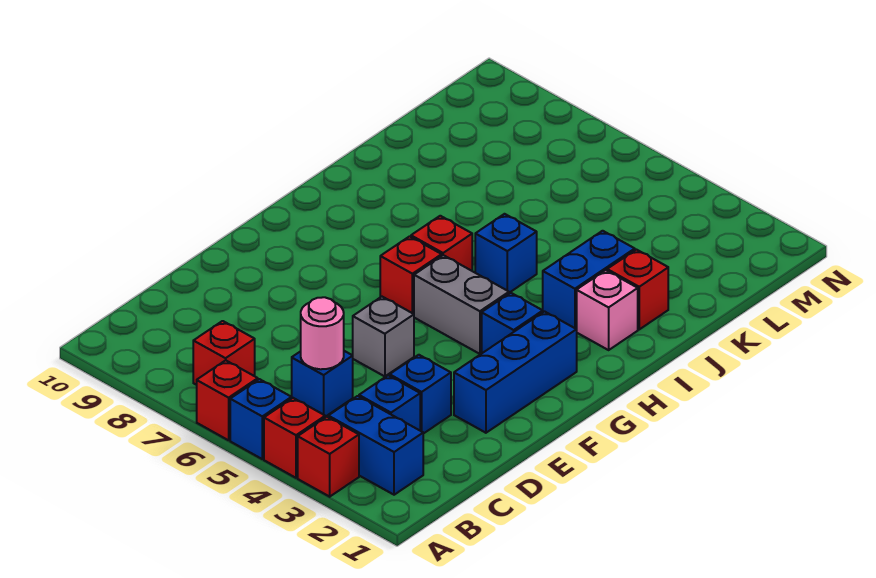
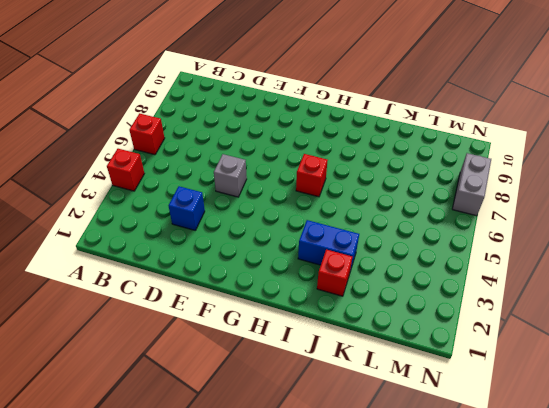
grey brick N7:N8 level 1 -> grey brick G4:G5 level 1
none -> red brick A3 level 1
none -> blue brick A5 level 1
none -> blue brick B2:B3 level 1

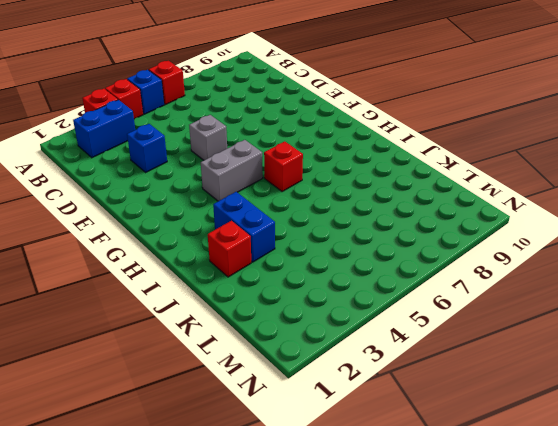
none -> red brick B7 level 1
none -> blue brick C3 level 1
none -> blue brick C5 level 1

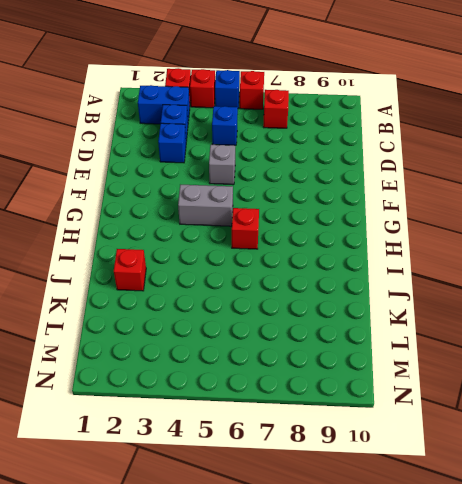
none -> blue brick E2:G2 level 1
none -> blue brick G3 level 1
none -> red brick G6 level 1

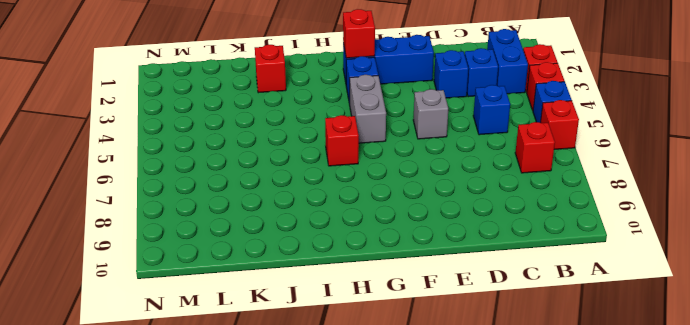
red brick G2 level 2 -> red brick G6 level 1
none -> pink brick I2 level 1
none -> blue brick I3:J3 level 1
none -> blue brick I5 level 1

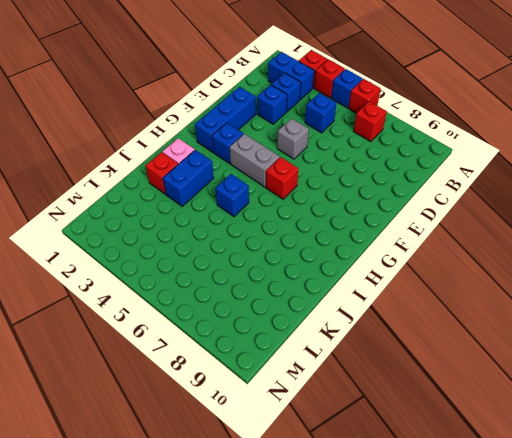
none -> red brick H6 level 1
none -> pink round brick C5 level 2

